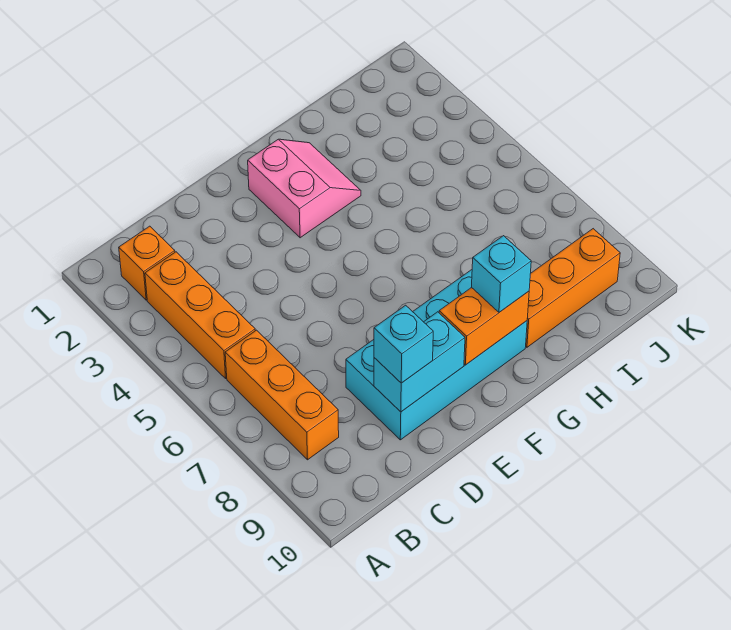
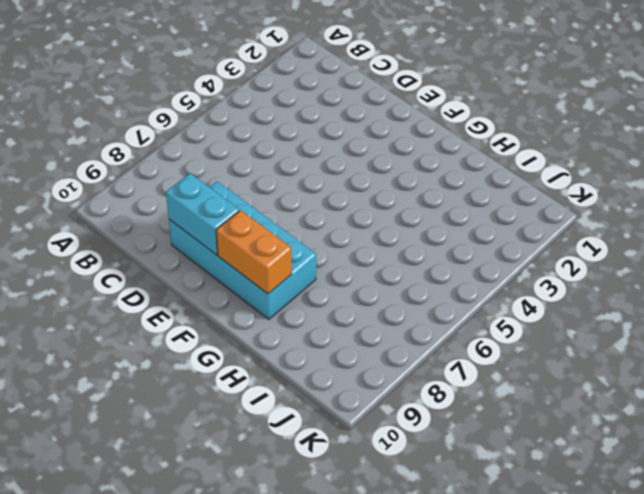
none -> orange brick B2 level 1
none -> orange brick B3:B5 level 1

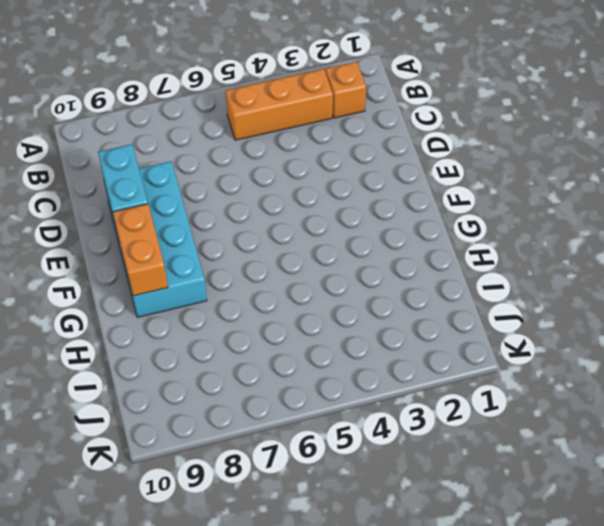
none -> orange brick B6:B8 level 1
none -> pink slope F2:G3 level 1 top F

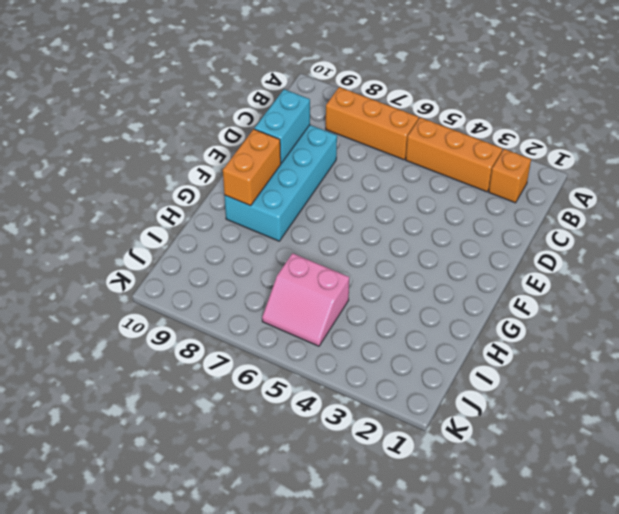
pink slope I5:J6 level 1 top I -> pink slope F2:G3 level 1 top F
none -> orange brick H9:J9 level 1
none -> cyan brick D9 level 3

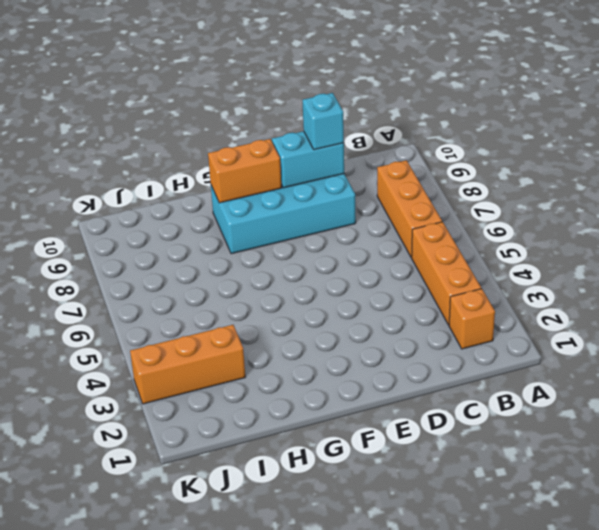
orange brick I3:K3 level 1 -> orange brick H9:J9 level 1
none -> pink slope F2:G3 level 1 top F
none -> cyan brick G9 level 3

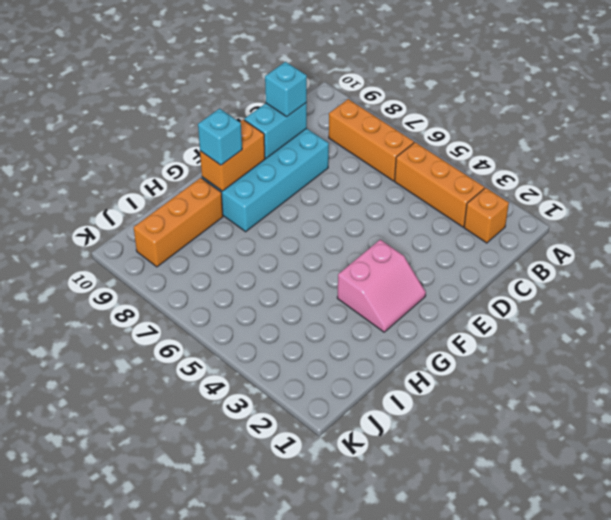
pink slope F2:G3 level 1 top 3 -> pink slope F2:G3 level 1 top F

